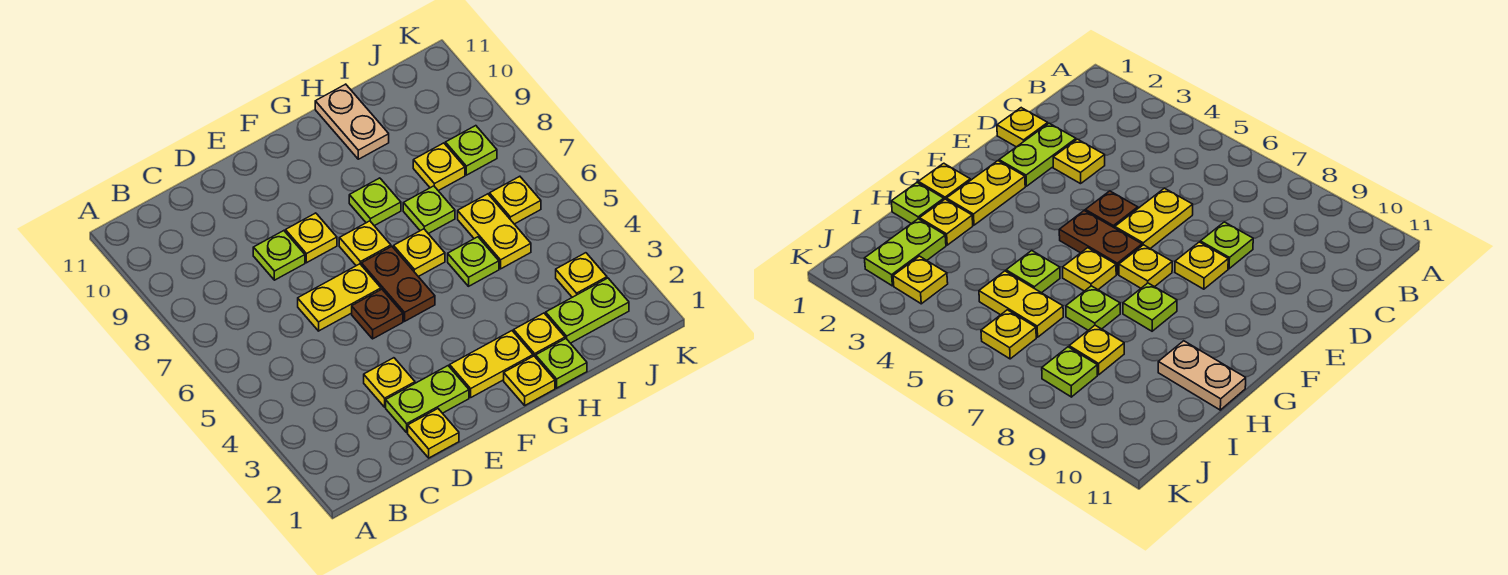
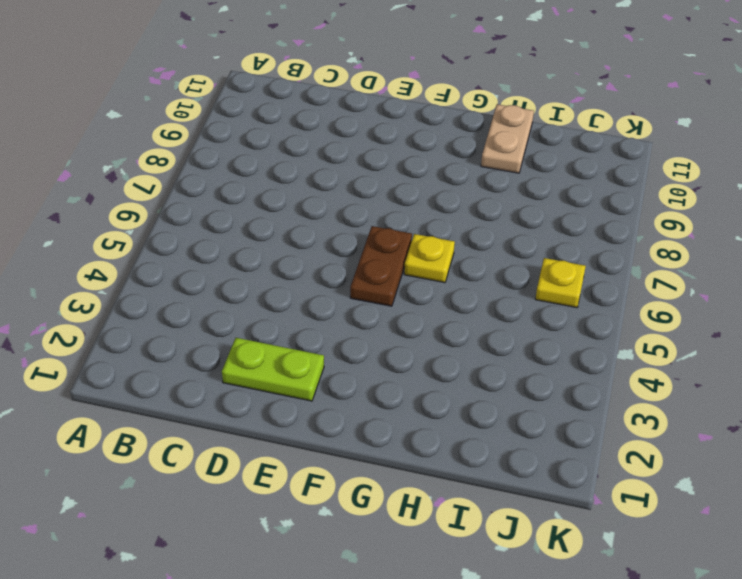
none -> yellow plate D1 level 1
none -> yellow plate D3 level 1
none -> yellow plate D6:E6 level 1

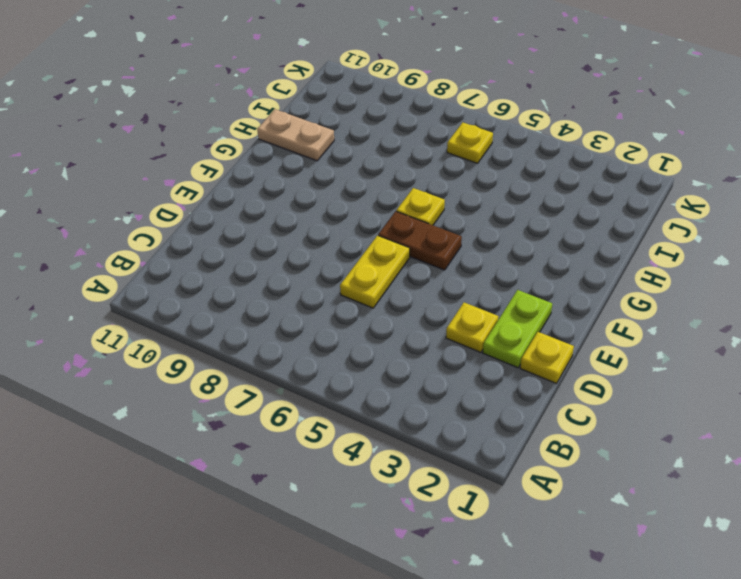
none -> lime plate D8 level 1
none -> brown plate E5 level 1
none -> yellow plate E8 level 1

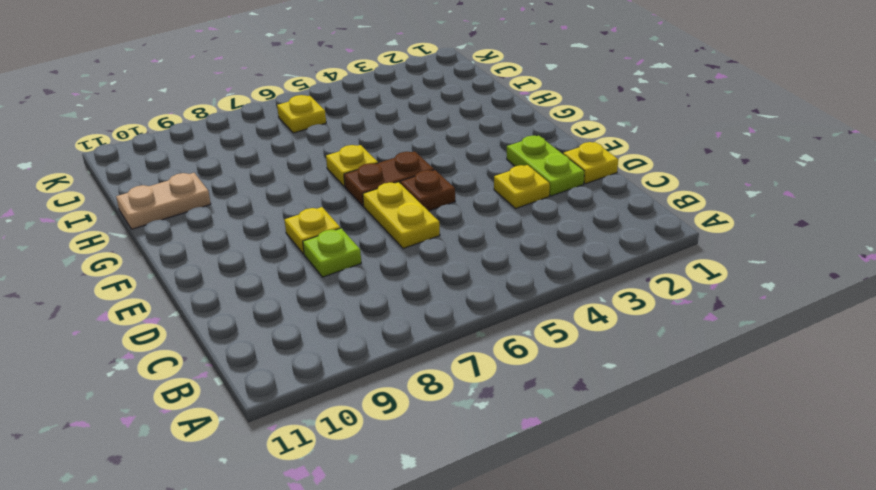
none -> yellow plate F2:G2 level 1
none -> yellow plate F7 level 1
none -> yellow plate G1 level 1

